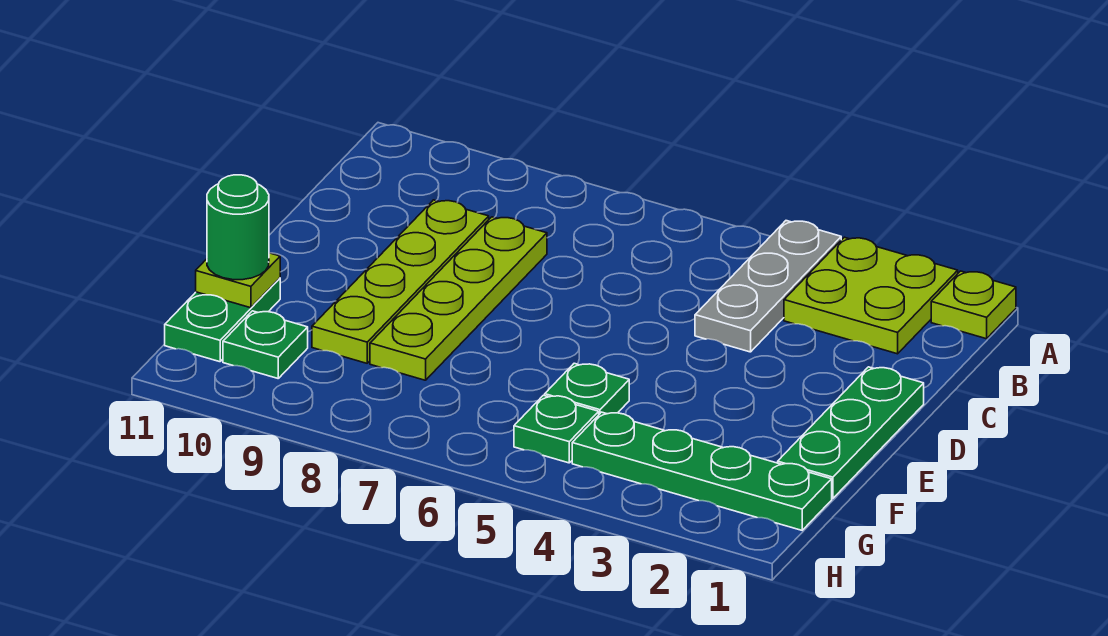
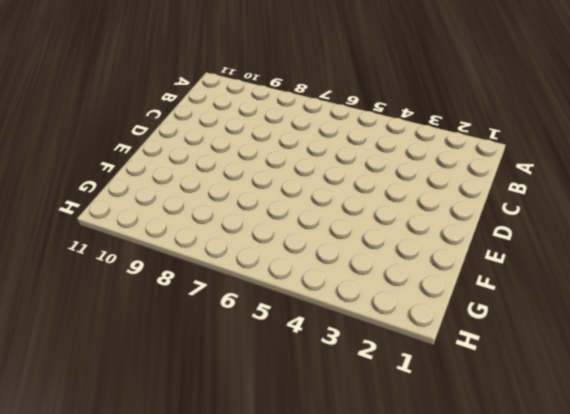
none -> lime plate A1 level 1
none -> lime plate A2:B3 level 1
none -> grey plate A4:C4 level 1

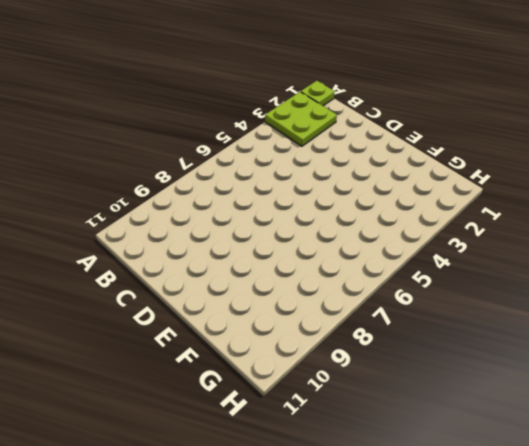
none -> grey plate A4:C4 level 1
none -> lime plate C8:F8 level 1
none -> lime plate C9:F9 level 1

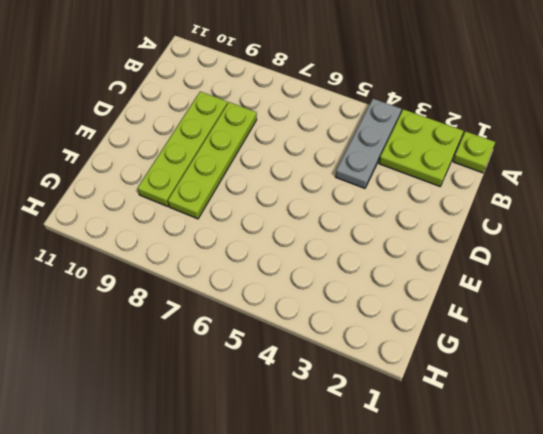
none -> green plate D1:F1 level 1
none -> green plate F5 level 1
none -> green plate F11:G11 level 1

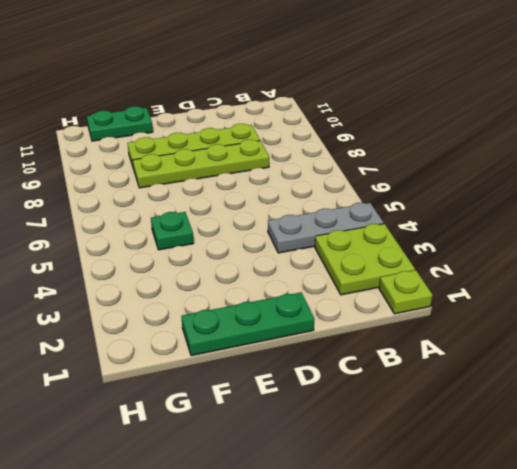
none -> green plate G1:G4 level 1
none -> green plate G5 level 1
none -> green plate G10 level 1

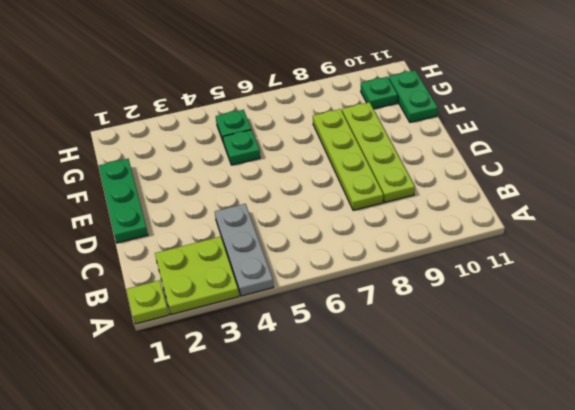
none -> green plate G1:G4 level 1
none -> lime plate F11 level 2
none -> green round brick F11 level 3

